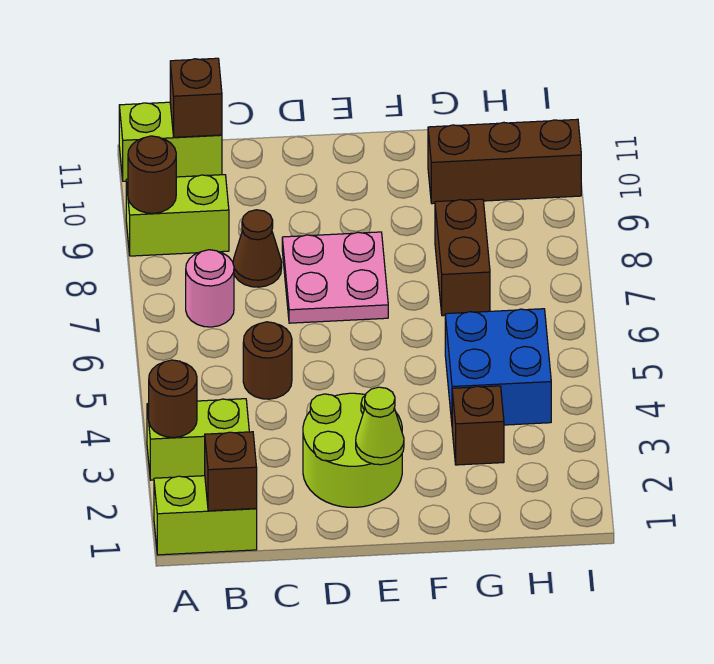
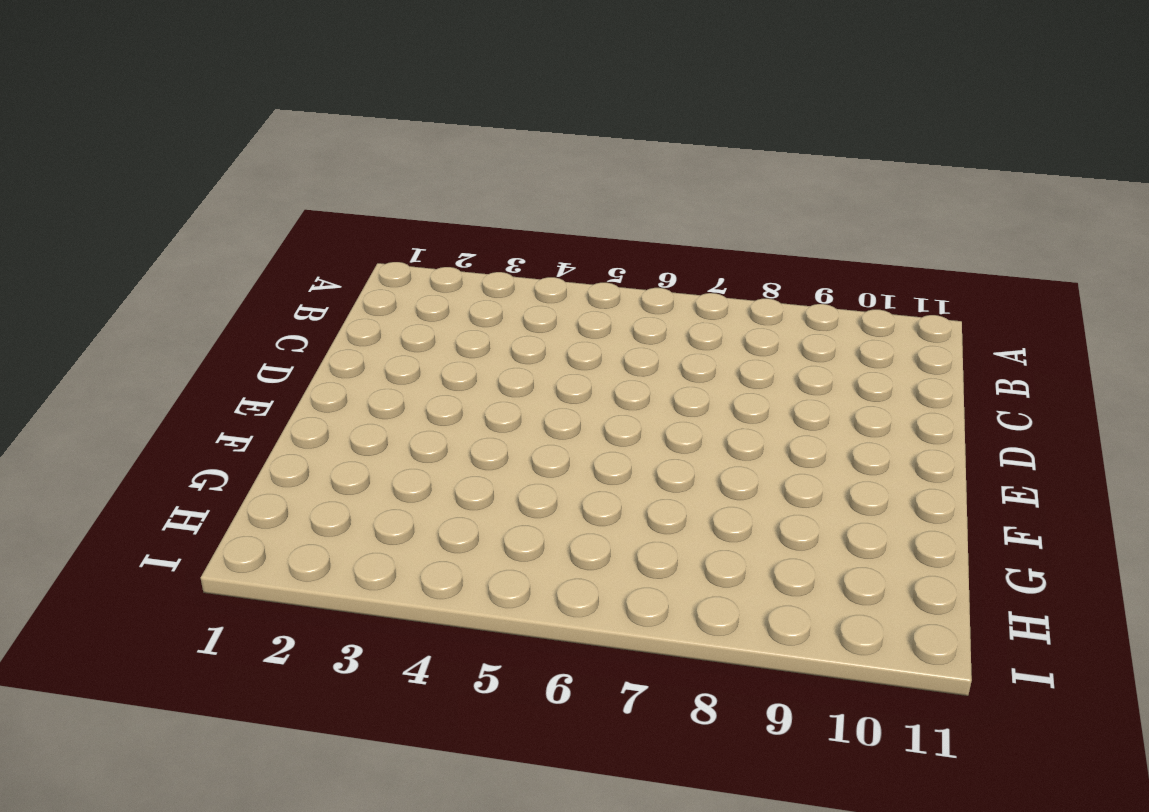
none -> lime brick A1:B1 level 1
none -> lime brick A3:B3 level 1
none -> lime brick A9:B9 level 1

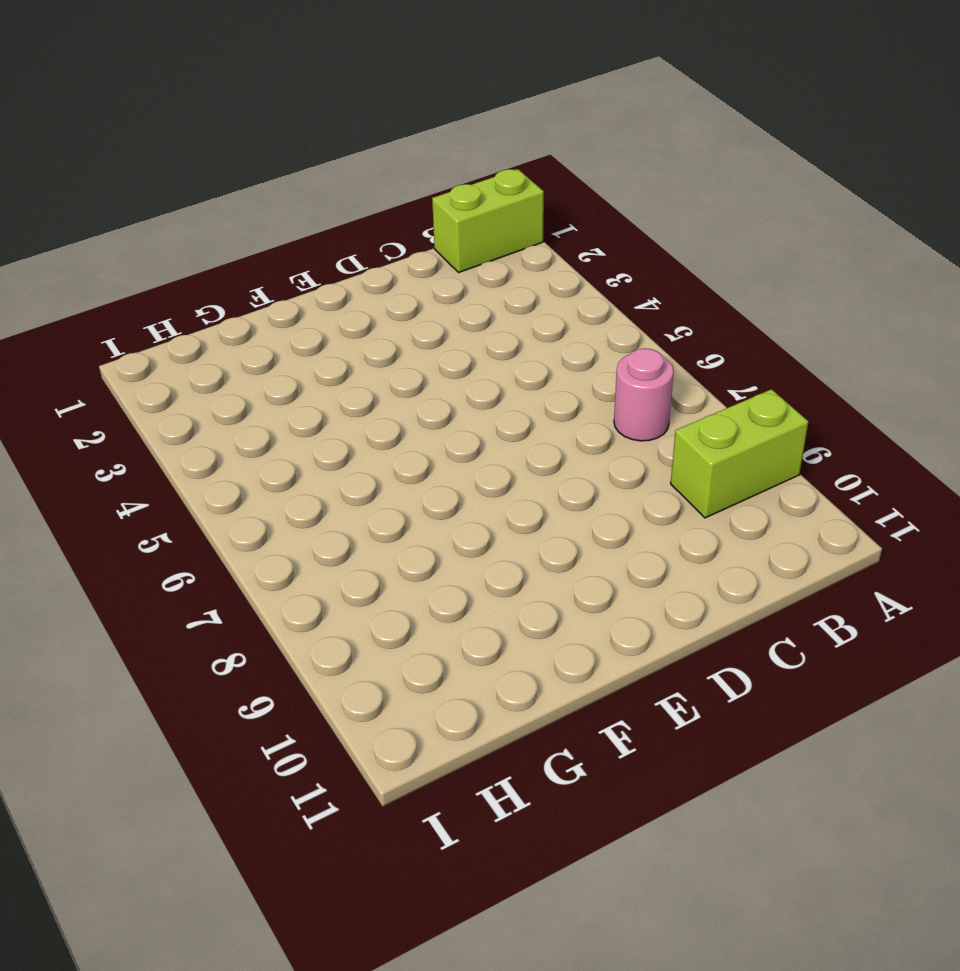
none -> lime brick A3:B3 level 1
none -> lime brick A11:B11 level 1
none -> brown round brick C5 level 1

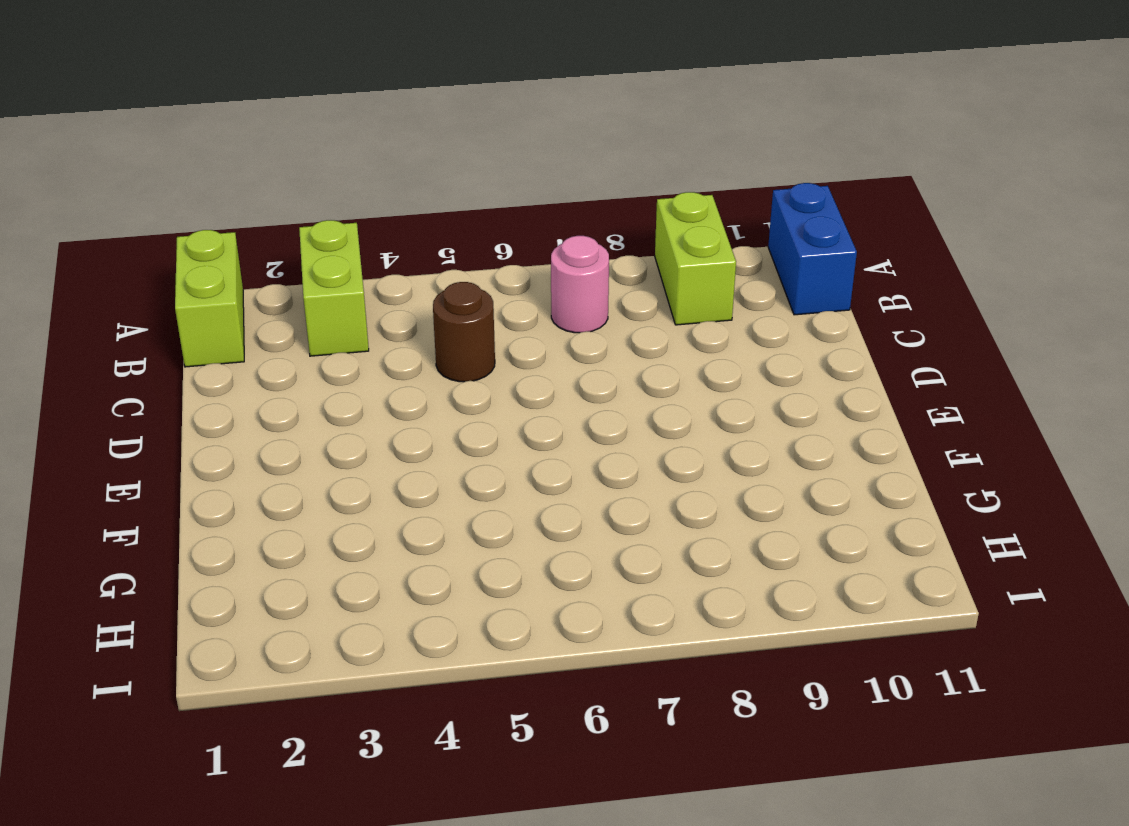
blue brick A11:B11 level 1 -> lime brick A11:B11 level 1
none -> brown cone C8 level 1
none -> lime round brick D2:E3 level 1
none -> pink plate D7:E8 level 1

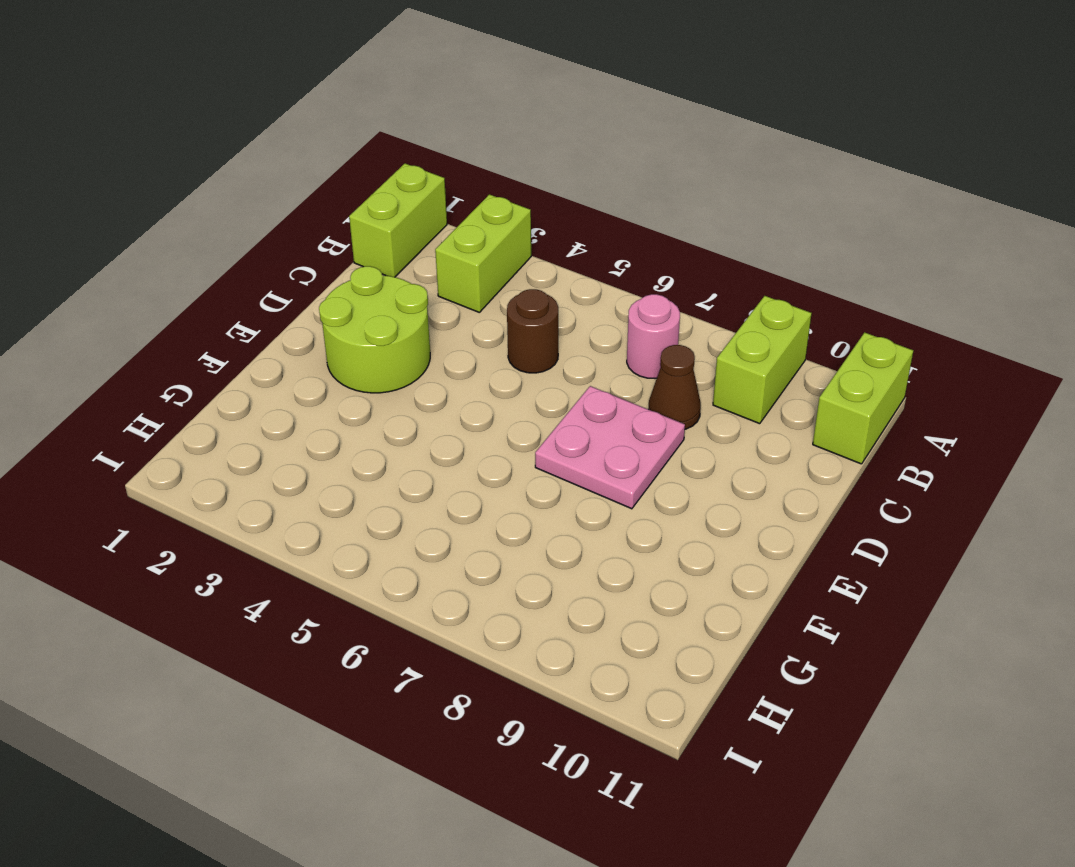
none -> brown brick G3 level 1
none -> blue brick G4:H5 level 1
none -> brown brick G7:G8 level 1

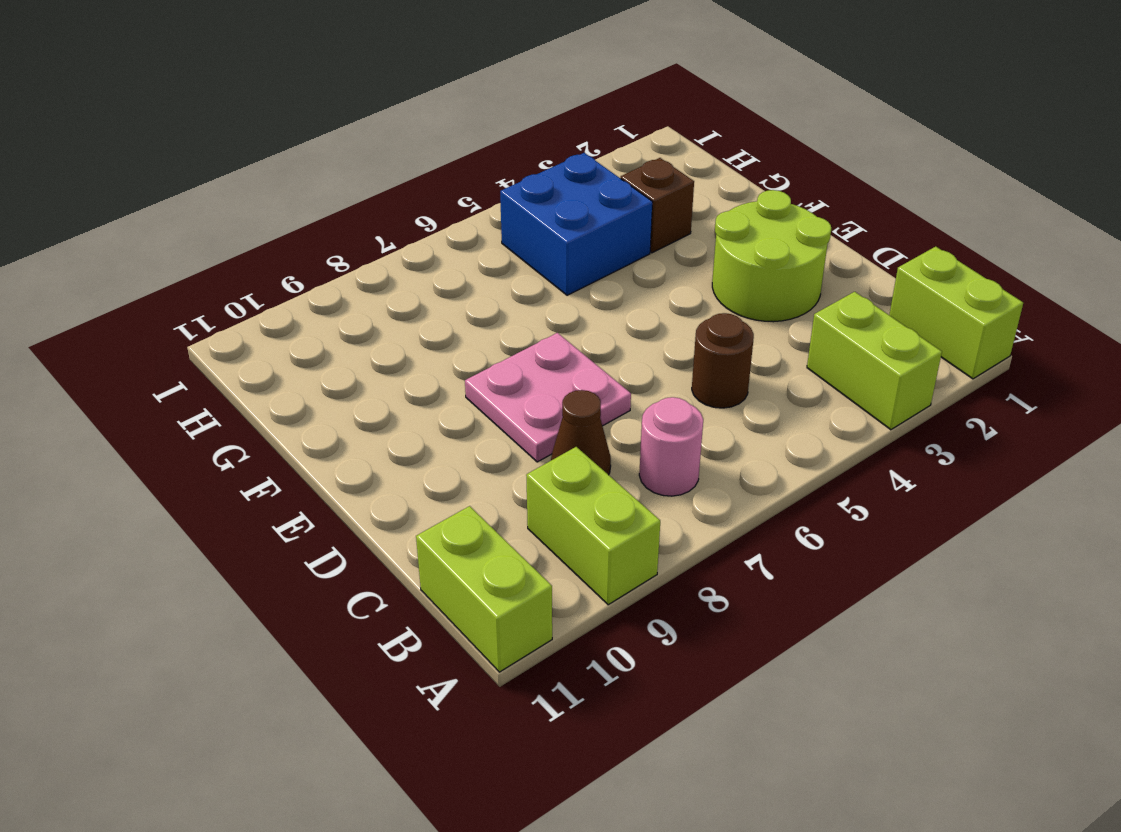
none -> brown brick G7:G8 level 1
none -> brown brick G10:I10 level 1
none -> brown round brick A3 level 2

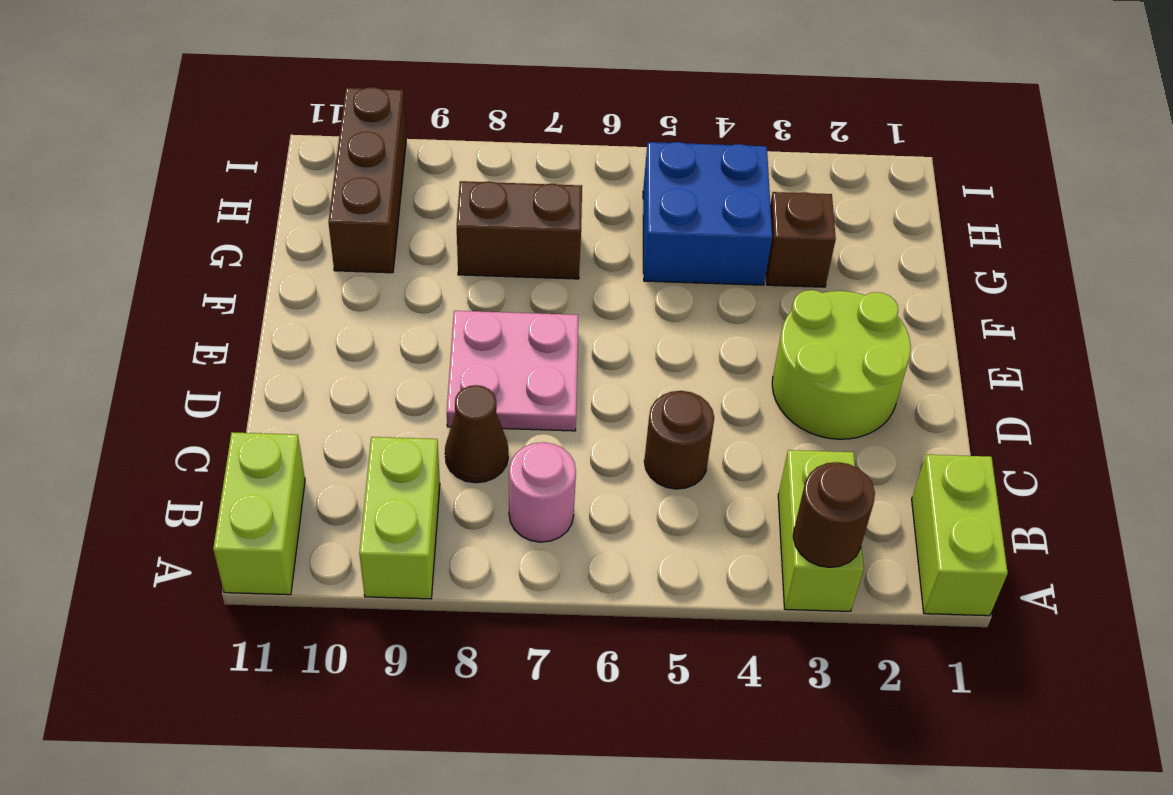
none -> brown round brick A9 level 2
none -> brown brick B1 level 2
none -> brown brick B11 level 2

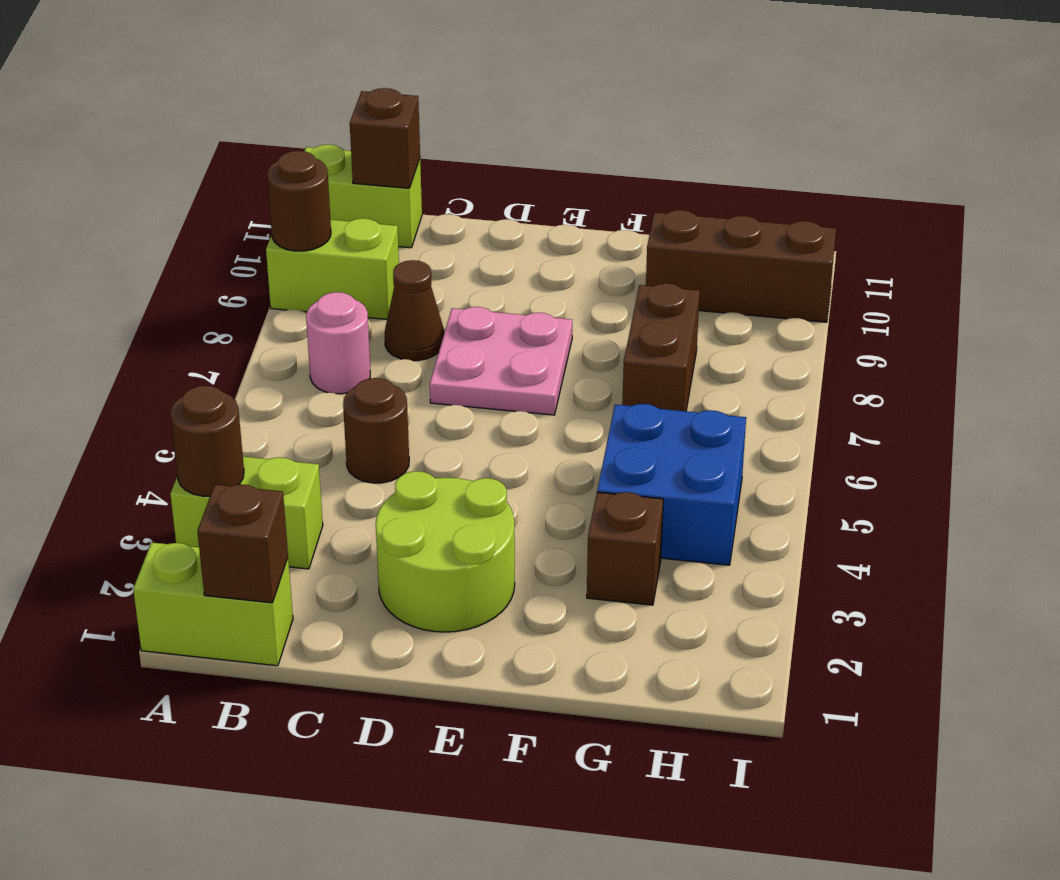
none -> lime cone E2 level 2

